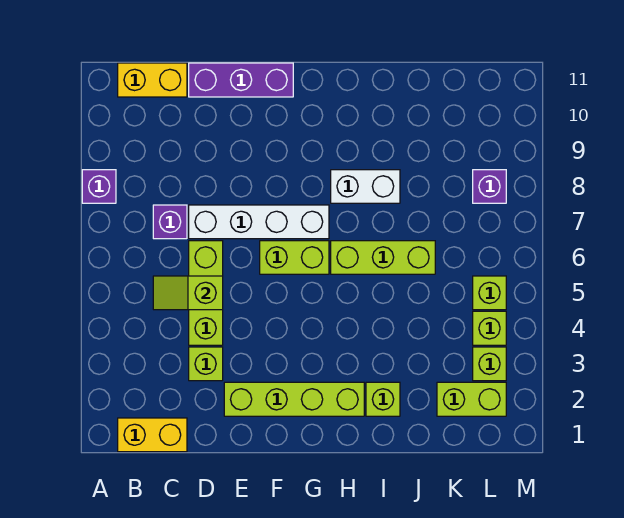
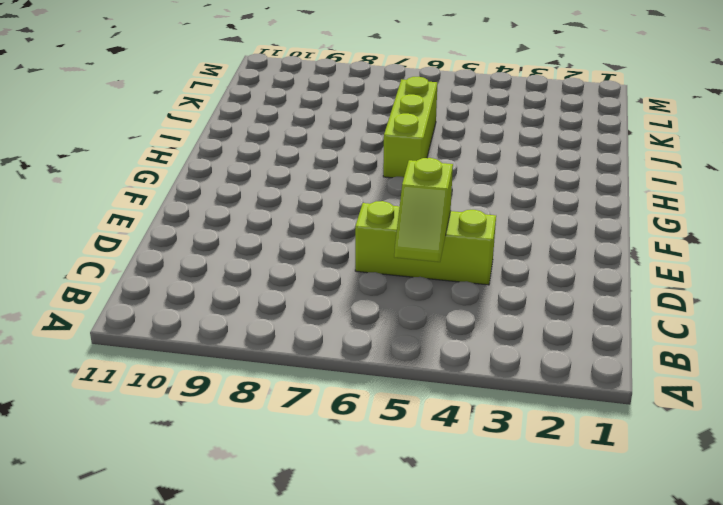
none -> purple brick A8 level 1
none -> yellow brick B1:C1 level 1
none -> yellow brick B11:C11 level 1

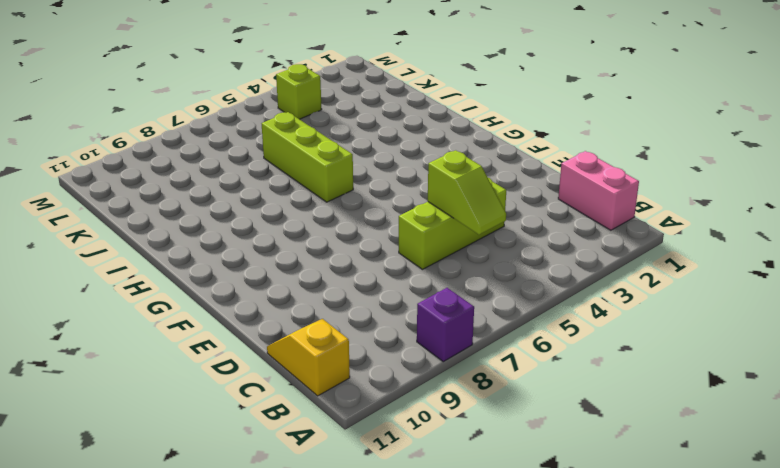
pink brick B1:C1 level 1 -> yellow brick B1:C1 level 1
yellow slope B11:C11 level 1 top B -> yellow brick B11:C11 level 1
none -> purple brick C7 level 1
none -> lime brick D3 level 1
none -> white brick D7:G7 level 1

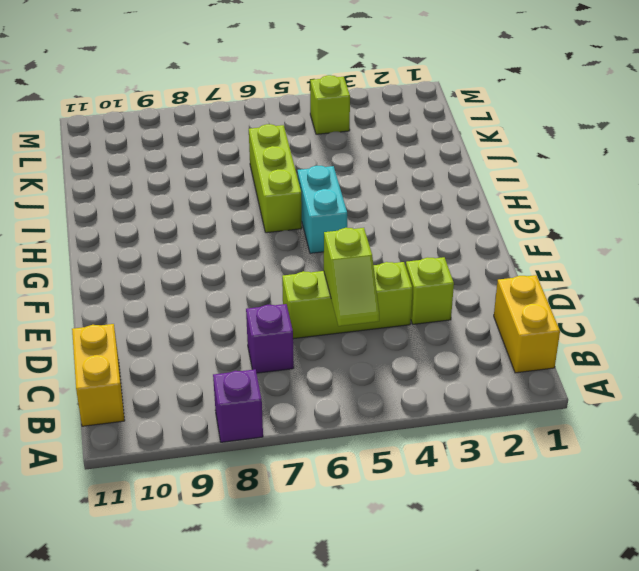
cyan brick G5:H5 level 1 -> none
none -> white brick D7:G7 level 1
none -> purple brick D11:F11 level 1
none -> lime brick E2:H2 level 1

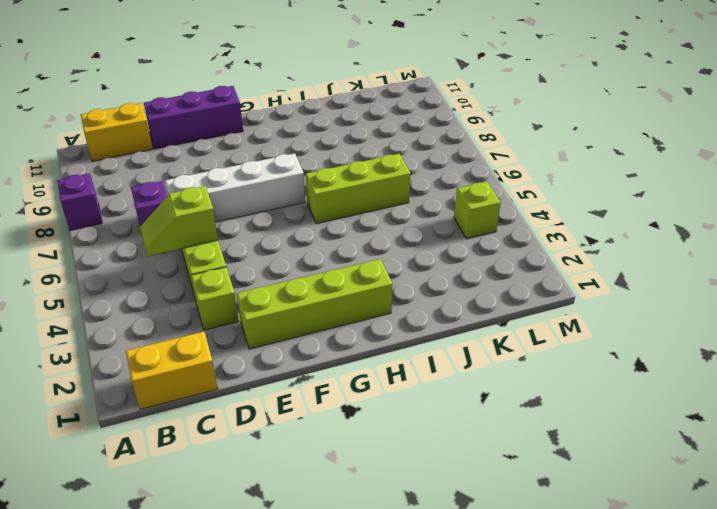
none -> lime brick F6:G6 level 1
none -> white brick H8:I8 level 1
none -> lime brick I2 level 1

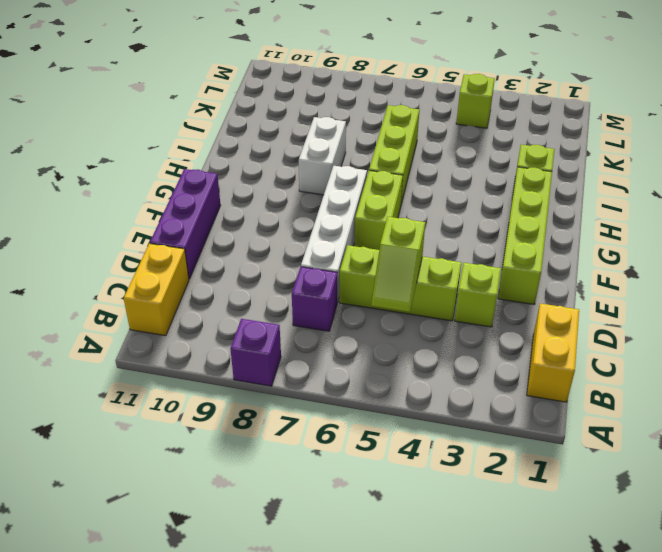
none -> lime brick K2:L2 level 1
none -> lime brick L3 level 1
none -> lime brick L5 level 1

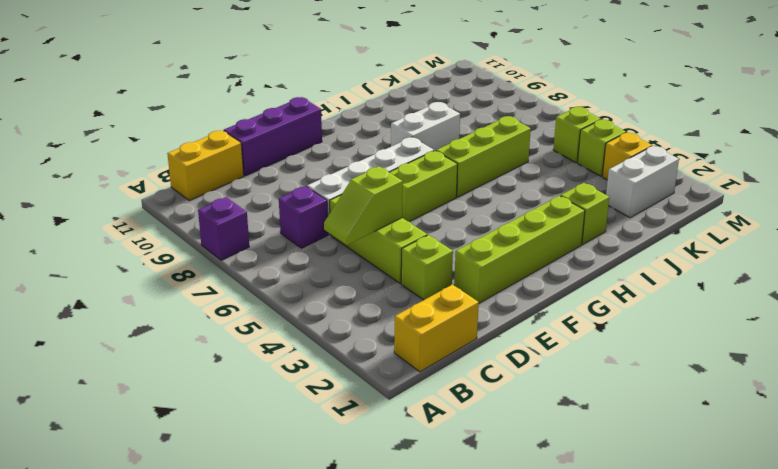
white brick K2:L2 level 1 -> lime brick K2:L2 level 1
yellow brick L3 level 1 -> lime brick L3 level 1
none -> purple brick L8 level 1

